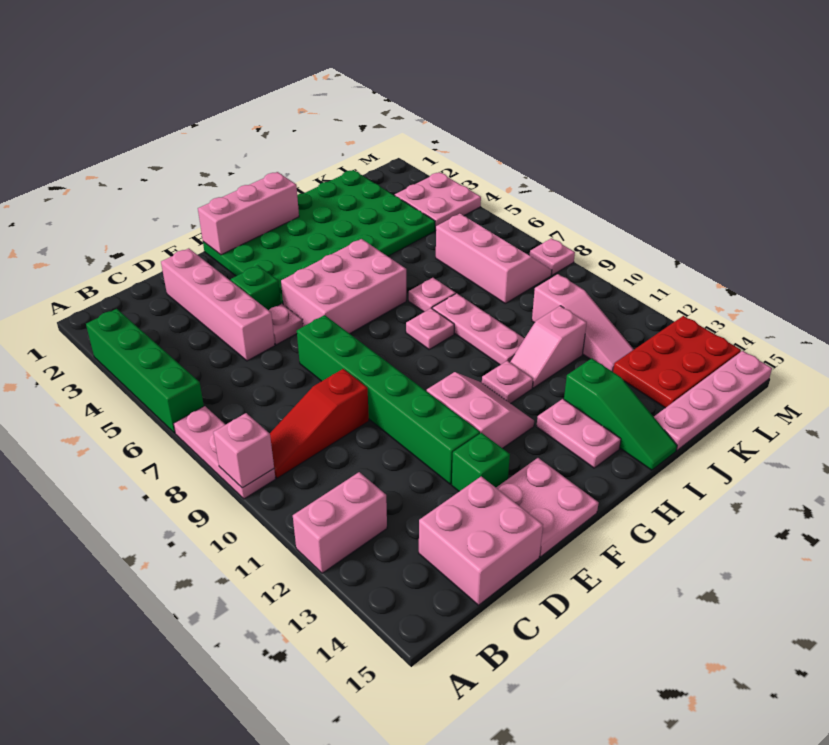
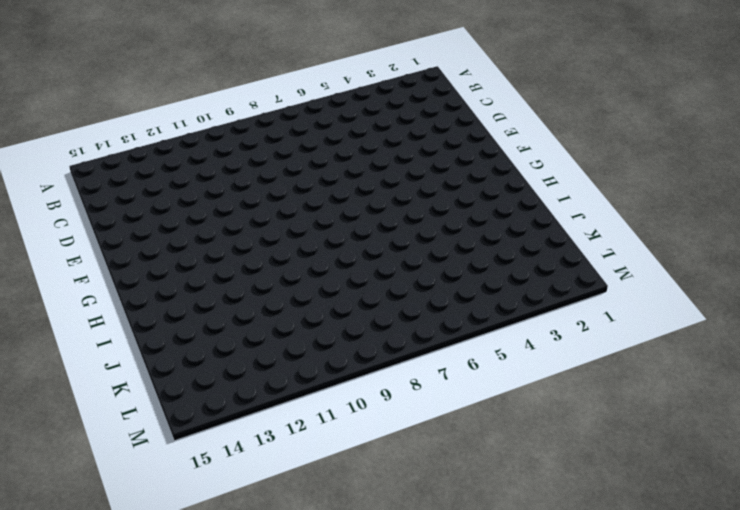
none -> green brick A3:A6 level 1
none -> pink plate A7:A9 level 1
none -> pink brick A12:B12 level 1

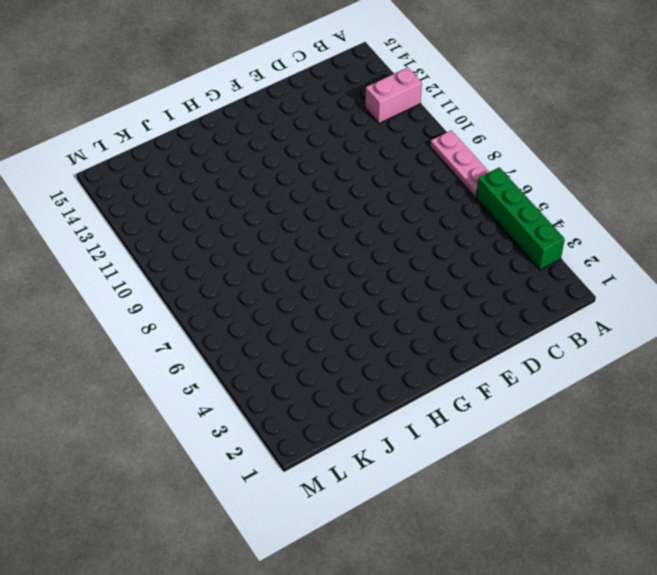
none -> red slope B9:D9 level 1 top D
none -> pink brick C14:D15 level 1
none -> pink brick D2:D5 level 1

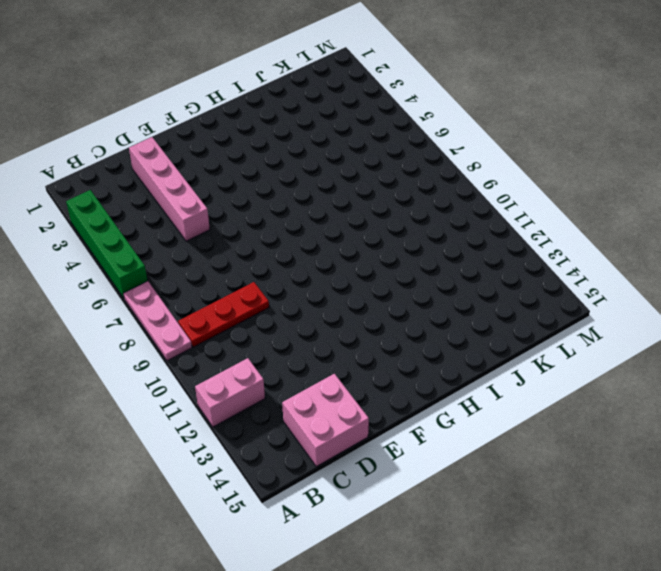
red plate B9:D9 level 1 -> red slope B9:D9 level 1 top D
none -> green brick E4 level 1
none -> pink plate E5 level 1
none -> green brick E7:E12 level 1

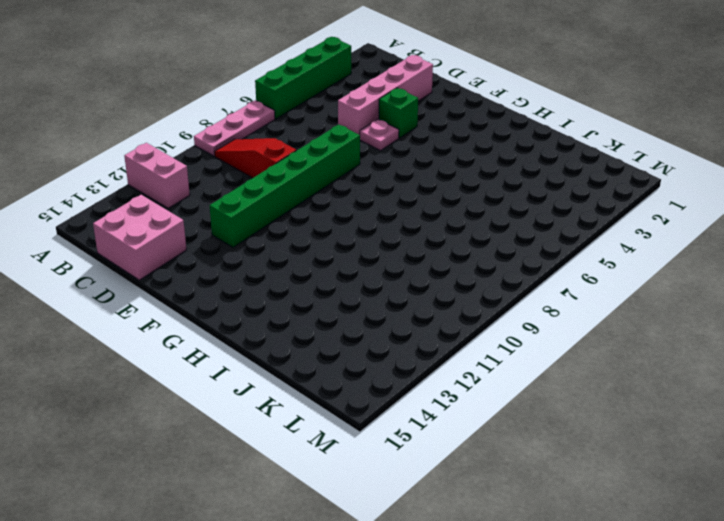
none -> green brick E13 level 1
none -> pink plate E14:F15 level 1
none -> green plate F1:K4 level 1

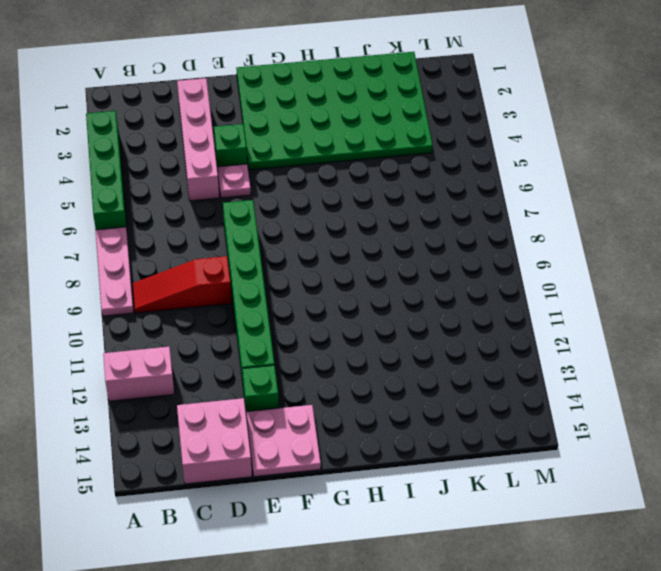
none -> pink brick F5:H6 level 1
none -> pink slope F11:G12 level 1 top F
none -> pink plate H8 level 1

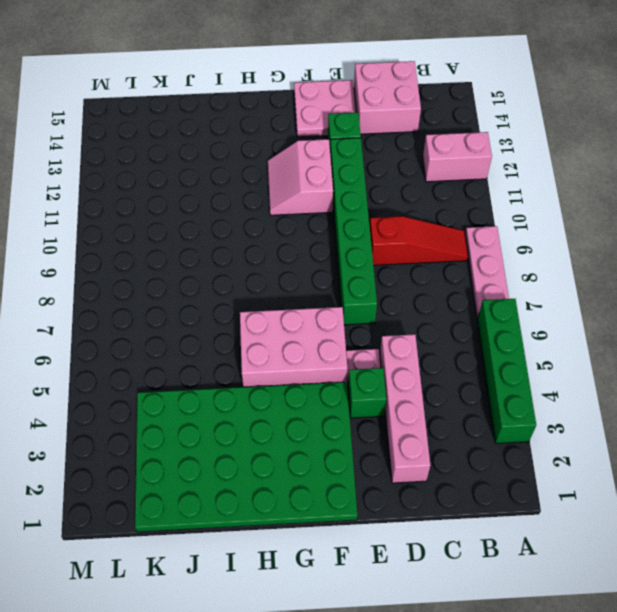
none -> pink plate H8 level 1
none -> pink plate H11 level 1
none -> pink plate H13:H14 level 1

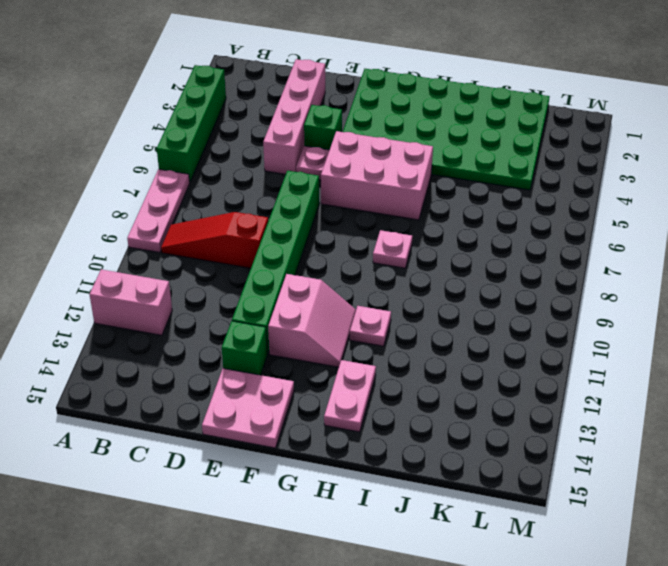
none -> pink brick C14:D15 level 1
none -> pink plate I7 level 1
none -> pink plate I8:I10 level 1

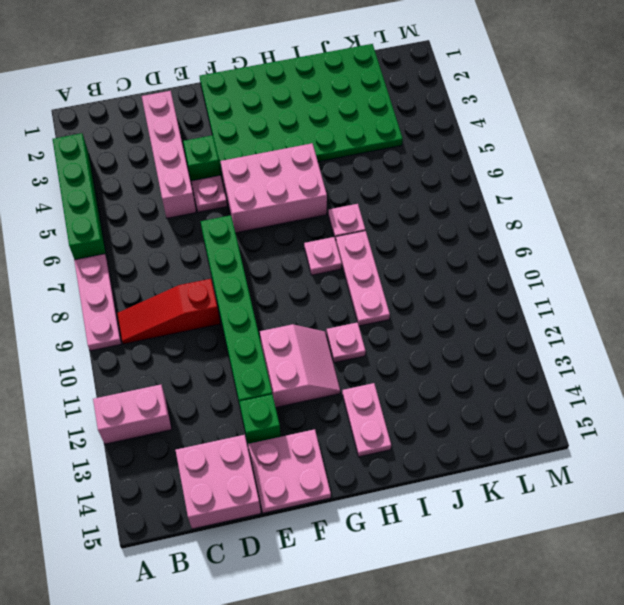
none -> pink slope I11:J11 level 1 top J
none -> green slope I13:I15 level 1 top 13
none -> pink plate J15:M15 level 1

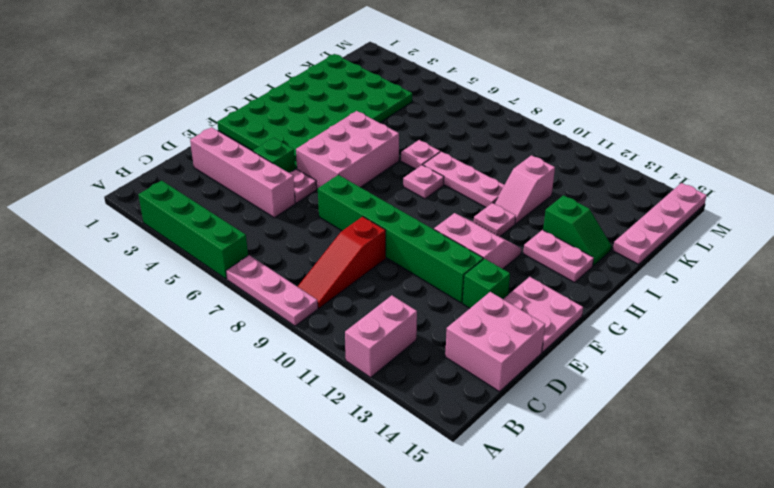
green slope I13:I14 level 1 top 13 -> green slope I13:I15 level 1 top 13
none -> pink slope K6:L8 level 1 top K
none -> pink slope K10:K12 level 1 top 10
none -> red plate K13:M14 level 1

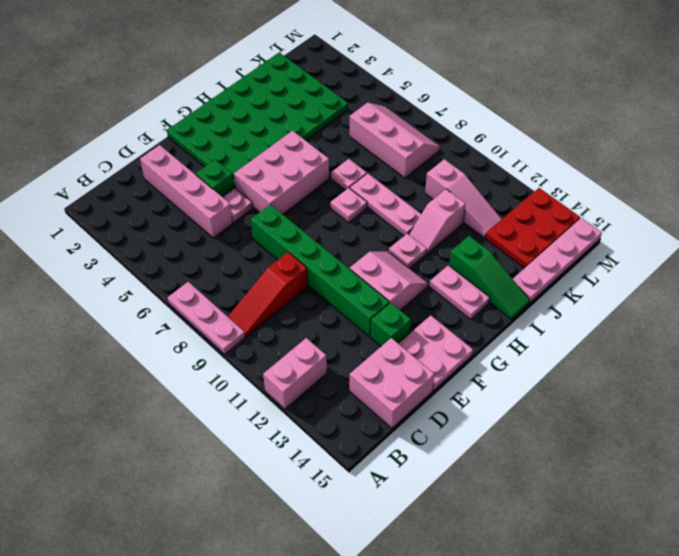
none -> green brick A3:A6 level 1
none -> pink plate L3:M4 level 1
none -> pink plate M8 level 1

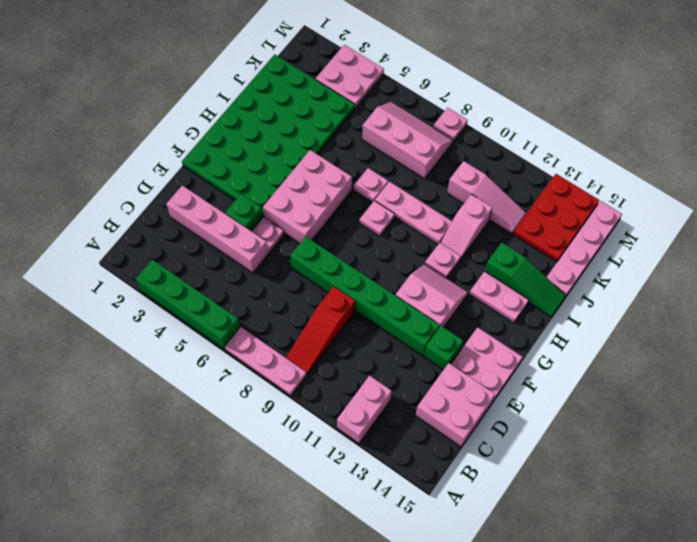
none -> pink brick A9 level 2
none -> pink brick F1:H1 level 2

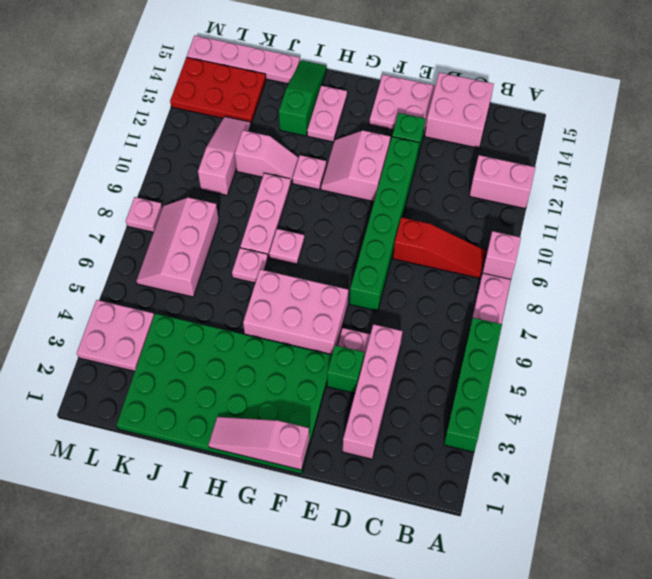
pink slope F1:H1 level 2 top F -> pink brick F1:H1 level 2

